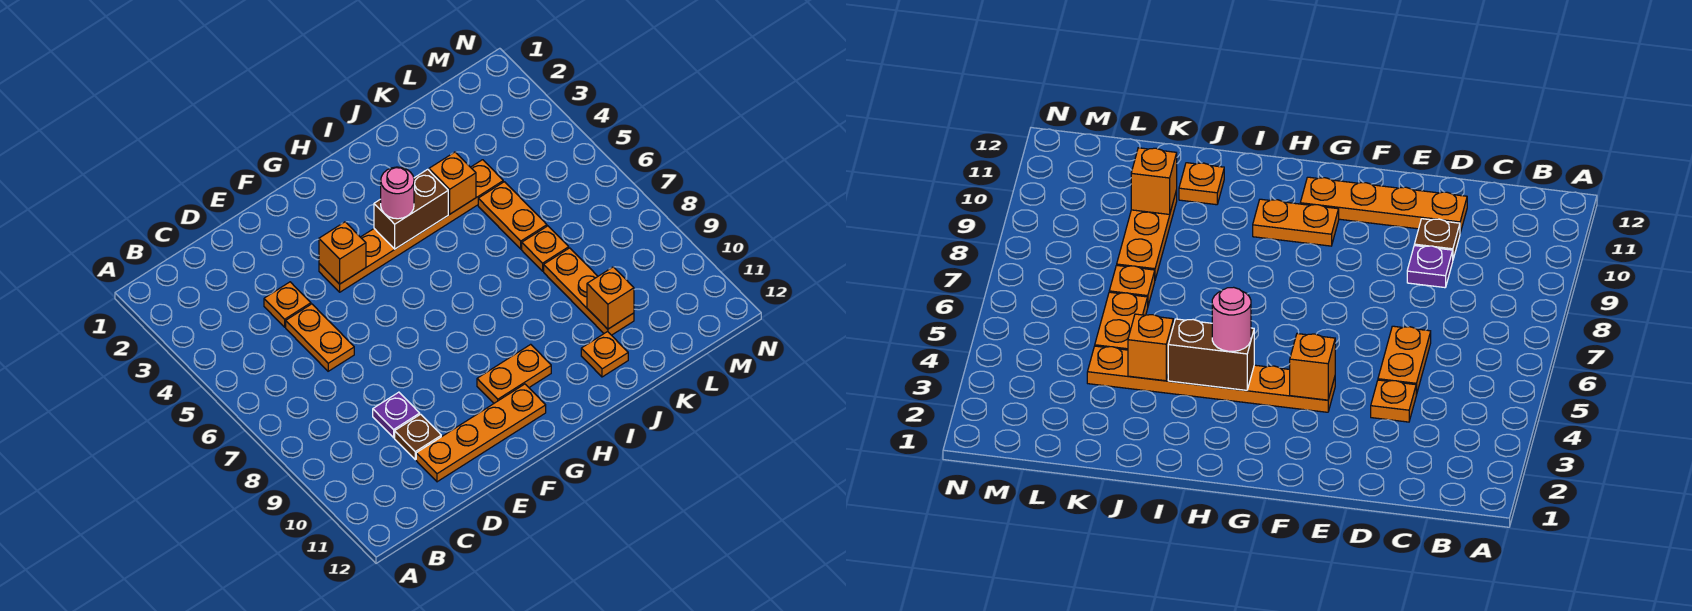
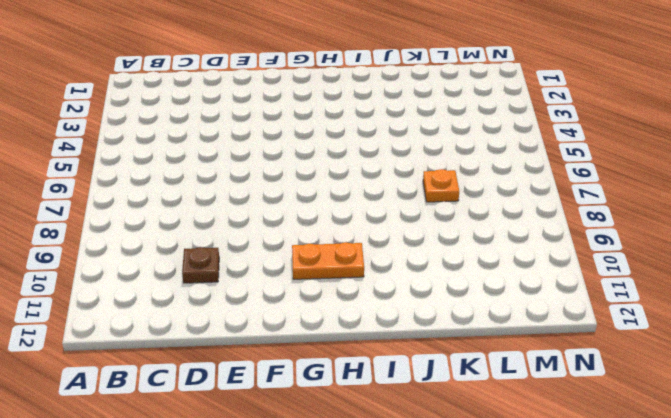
none -> orange plate D4 level 1
none -> orange plate D5:D6 level 1
none -> purple plate D9 level 1

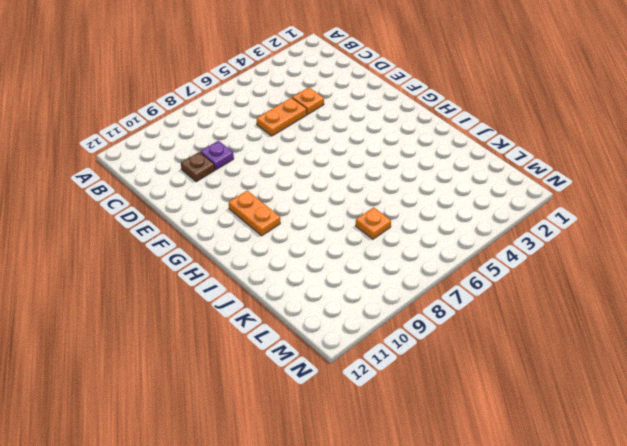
none -> orange plate D11:G11 level 1
none -> orange plate F4:K4 level 1
none -> orange plate J11 level 1

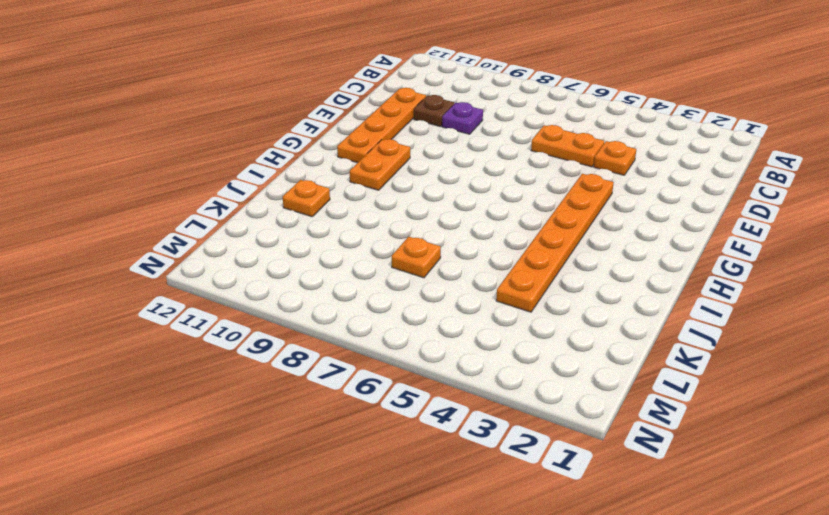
none -> orange plate K5:K6 level 1
none -> orange plate K8:K10 level 1
none -> orange brick F4 level 2

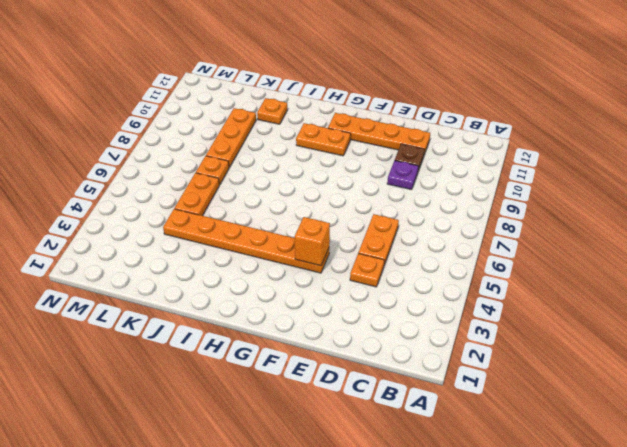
none -> brown brick H4:I4 level 2
none -> orange brick J4 level 2
none -> orange brick K10 level 2

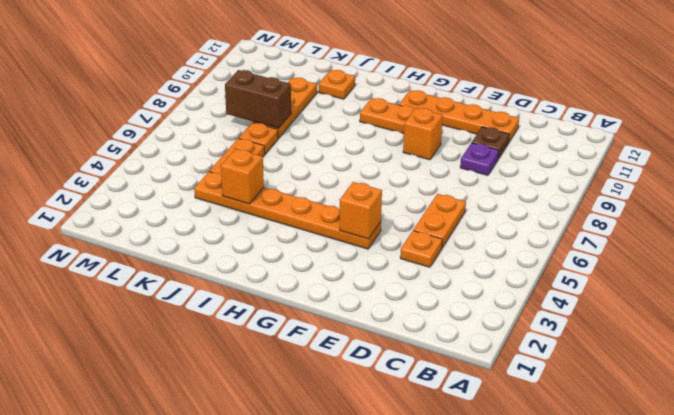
orange brick F9 level 1 -> orange brick K10 level 2
brown brick K8:L8 level 2 -> brown brick H4:I4 level 2
none -> pink round brick H4 level 3

